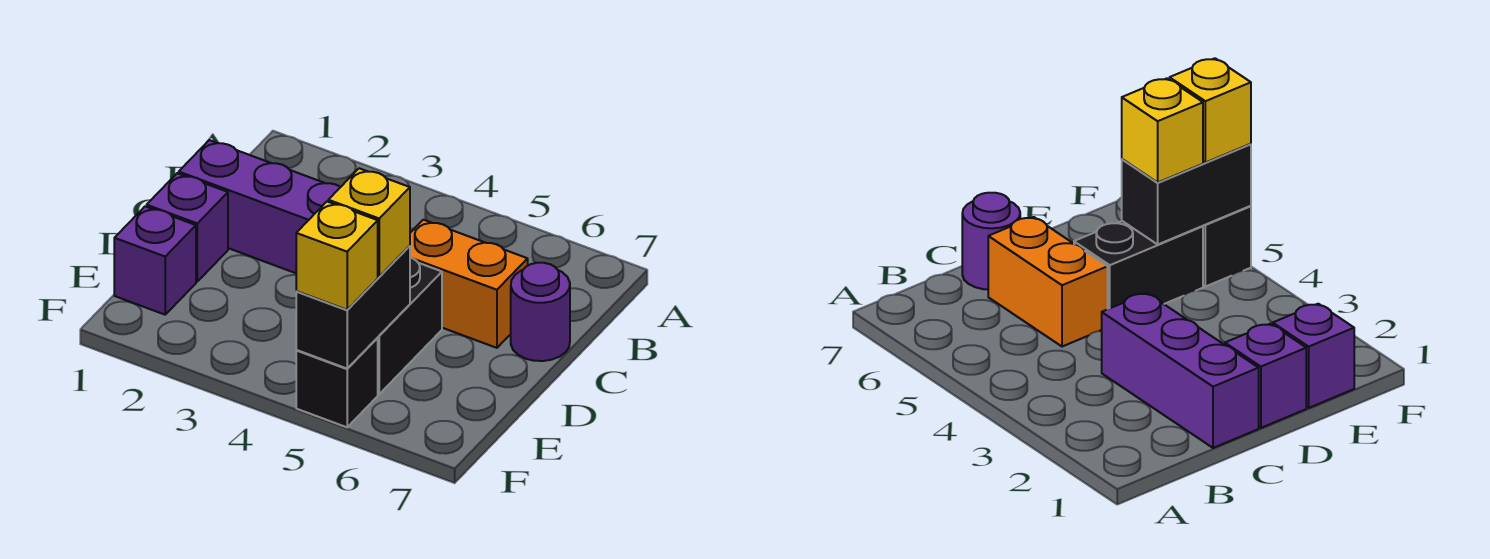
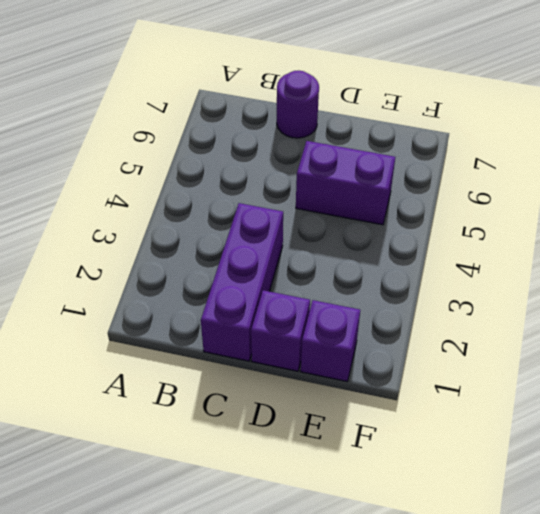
purple brick D5:E5 level 1 -> black brick D5:E5 level 1
none -> orange brick C5:C6 level 1
none -> black brick F5 level 1

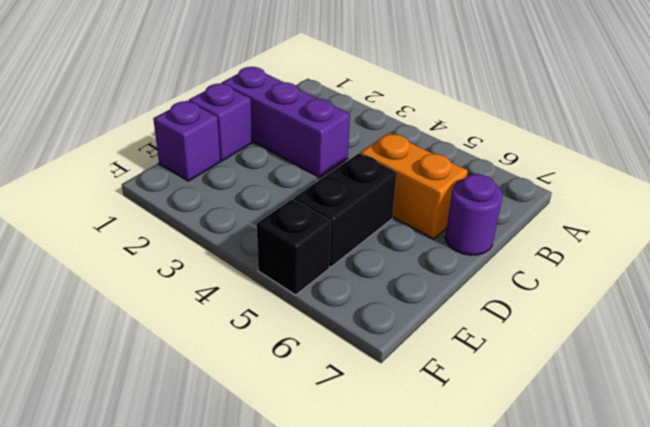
none -> black brick E5:F5 level 2
none -> yellow brick E5 level 3

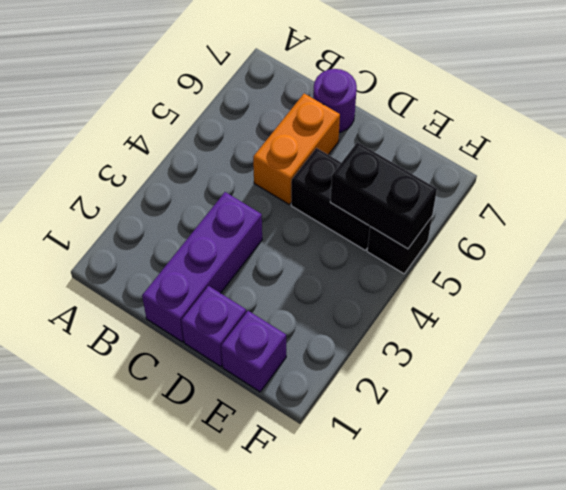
none -> yellow brick E5 level 3
none -> yellow brick F5 level 3

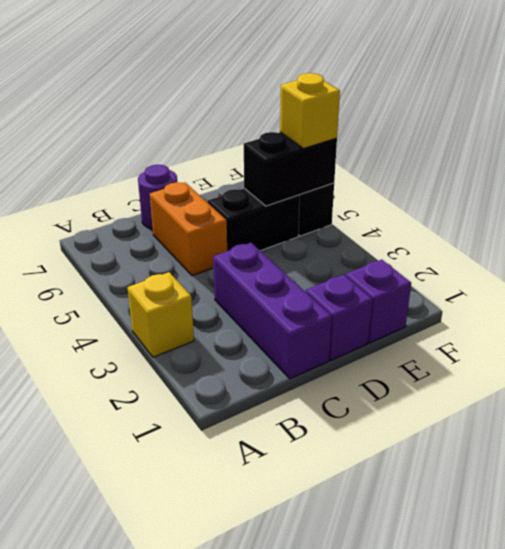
yellow brick A3 level 1 -> yellow brick E5 level 3

